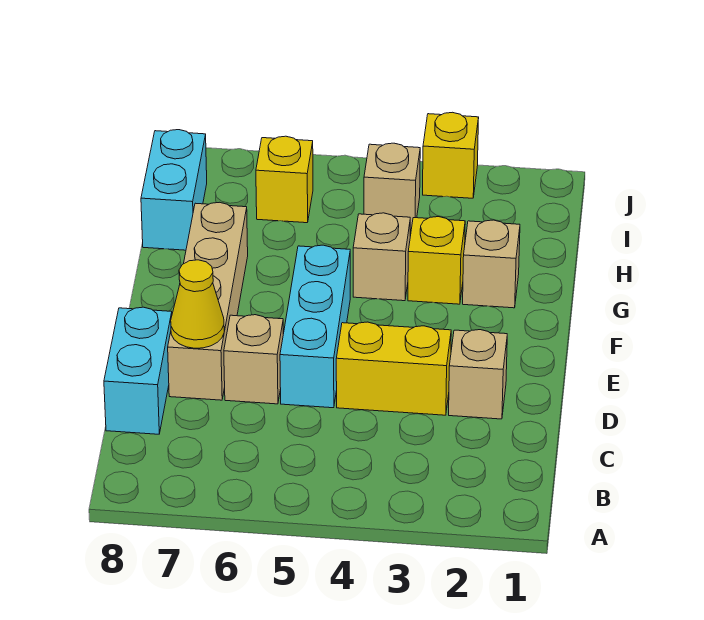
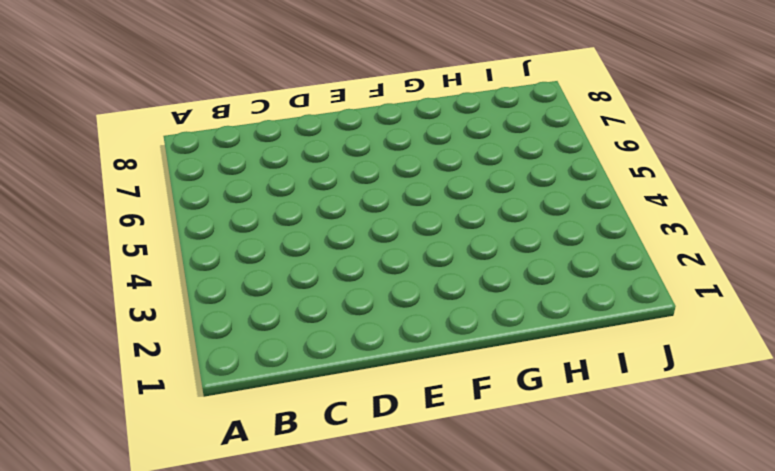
none -> cyan brick C8:D8 level 1
none -> tan brick D2 level 1
none -> yellow brick D3:D4 level 1

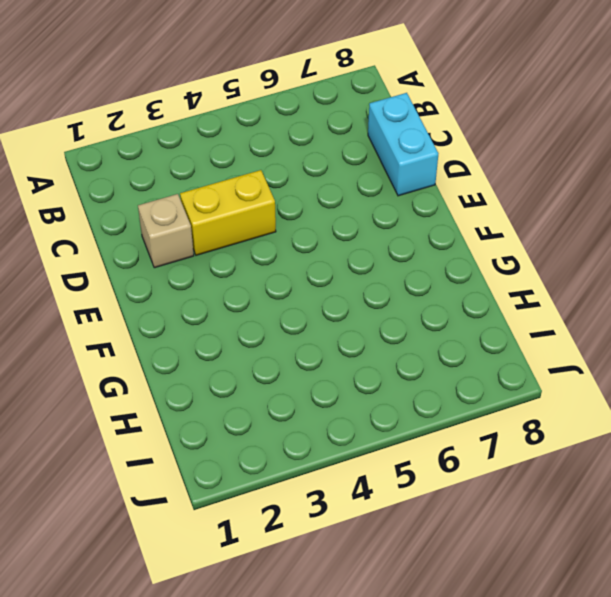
none -> cyan brick D5:F5 level 1
none -> tan brick D6 level 1
none -> tan brick D7:G7 level 1

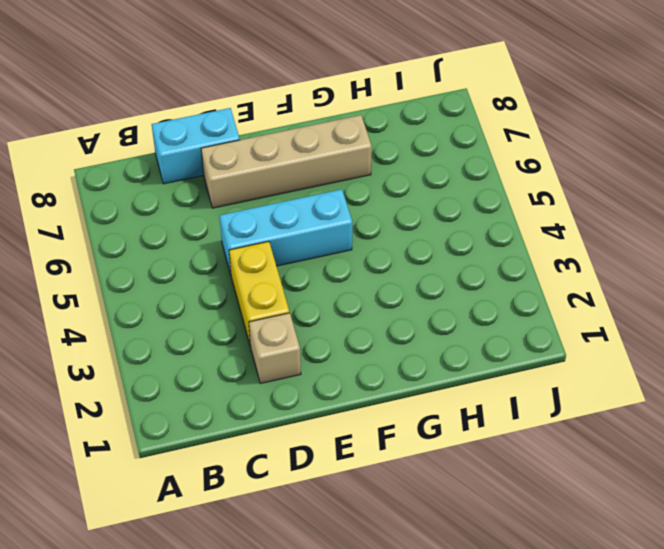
none -> tan brick D6 level 1
none -> tan brick G2 level 1
none -> yellow brick G3 level 1

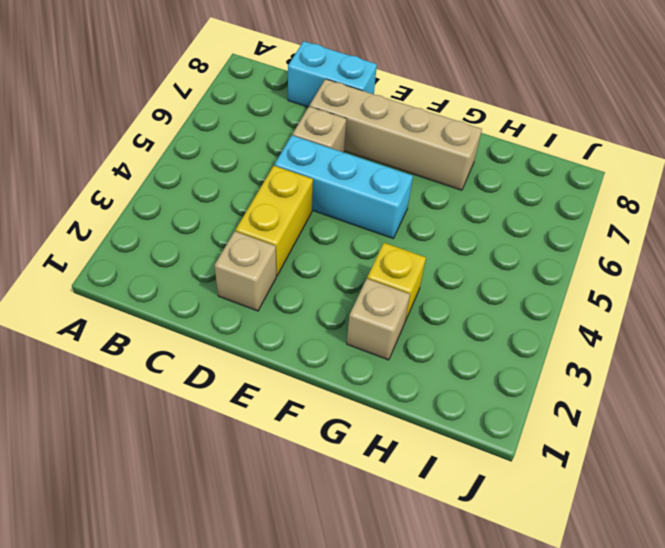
none -> tan brick G4 level 1
none -> cyan brick H8:I8 level 1
none -> tan brick I4 level 1

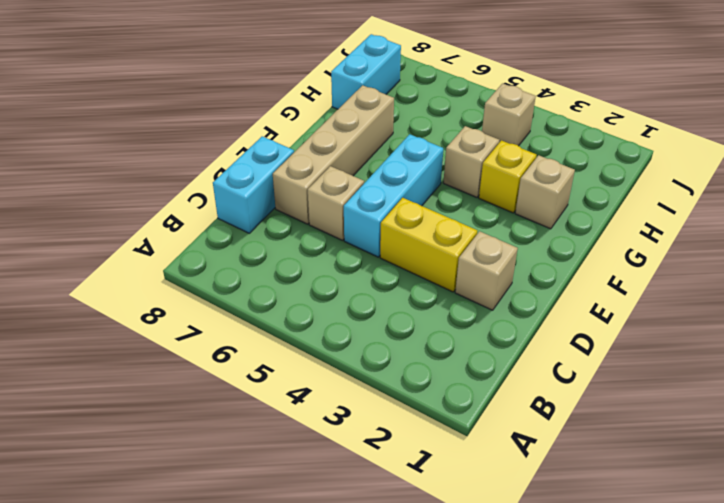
none -> yellow brick I6 level 1
none -> yellow brick J3 level 1
none -> yellow cone D7 level 2

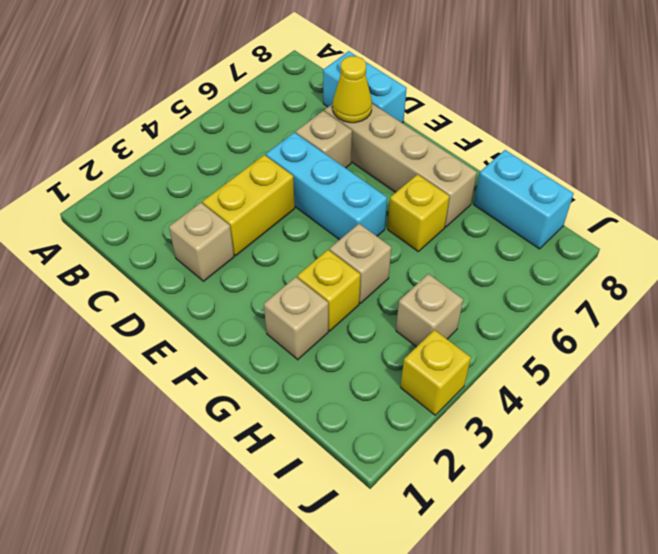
yellow brick G6 level 1 -> yellow brick I6 level 1

